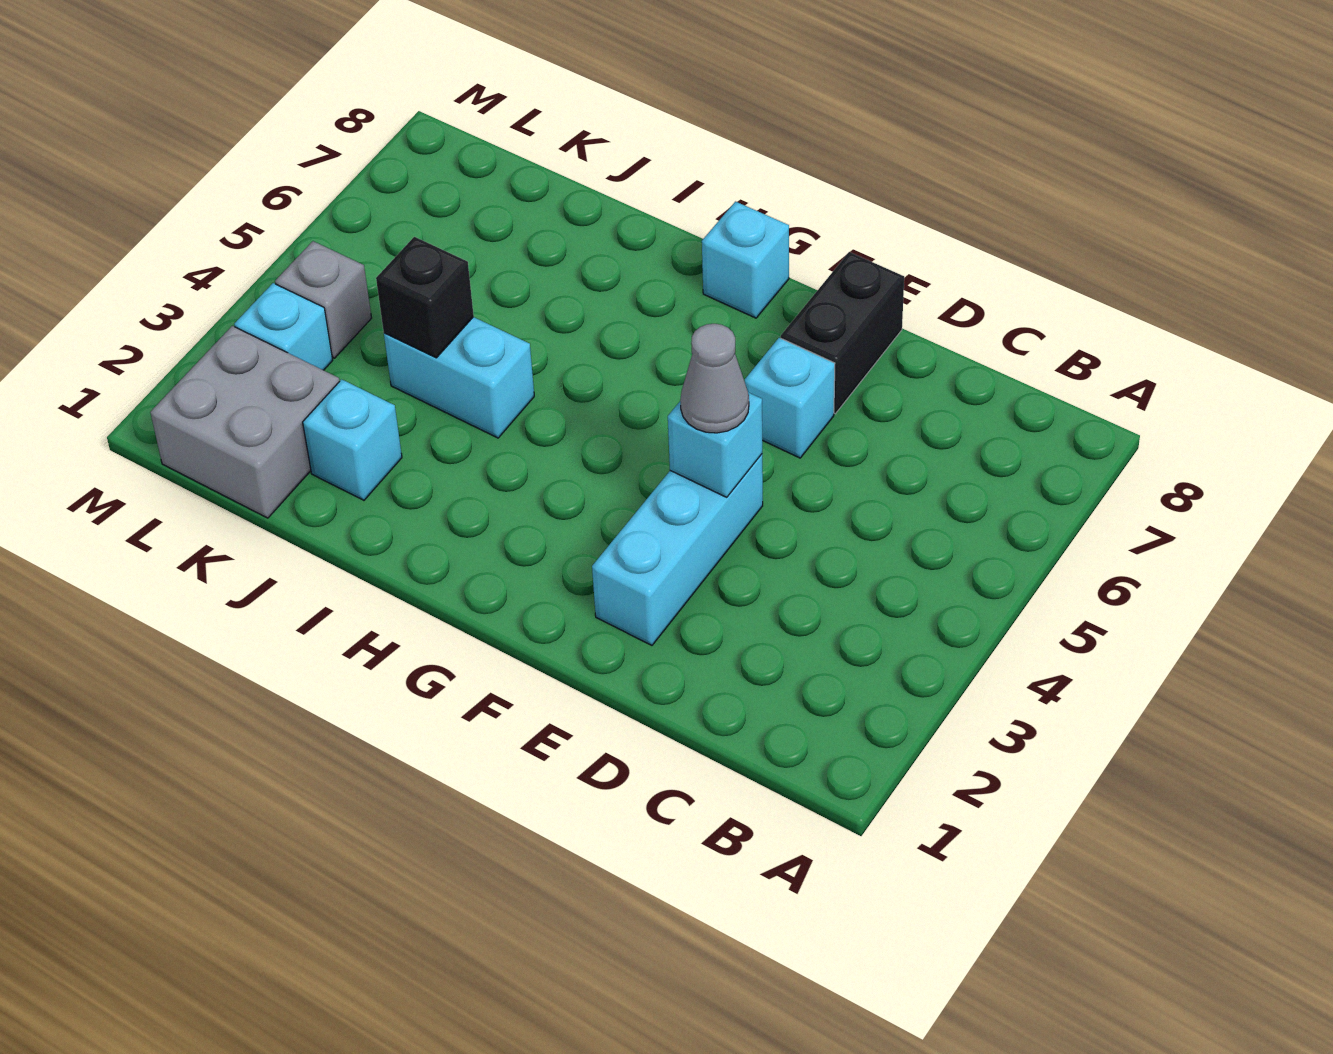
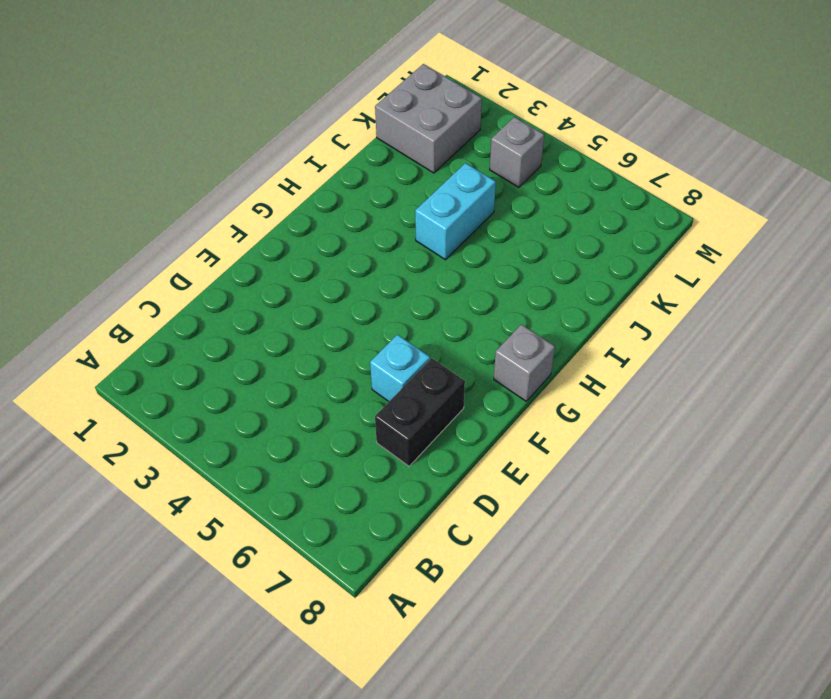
black brick D7:E7 level 1 -> black brick E7:E8 level 1
grey brick G8 level 1 -> cyan brick G8 level 1
none -> cyan brick E2:E4 level 1
none -> cyan brick J2 level 1
none -> cyan brick L3 level 1

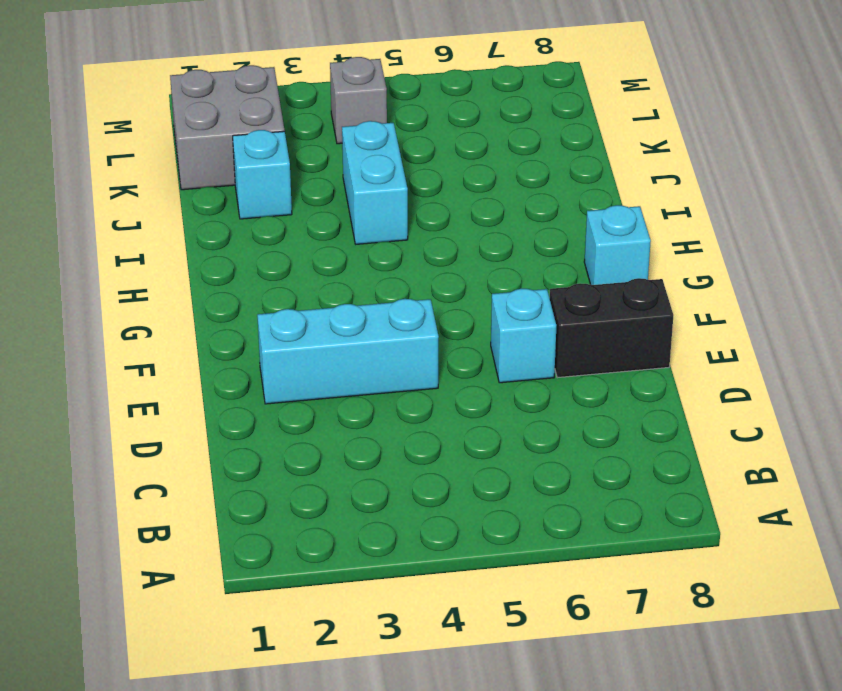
none -> cyan brick L3 level 1
none -> cyan brick E4 level 2
none -> black brick J4 level 2

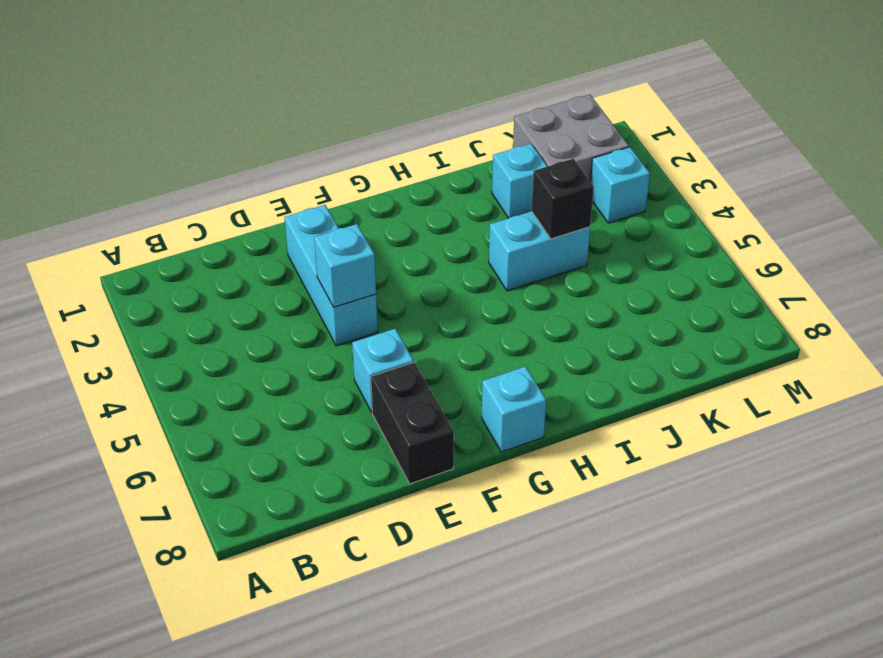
none -> grey brick L4 level 1
none -> grey cone E4 level 3

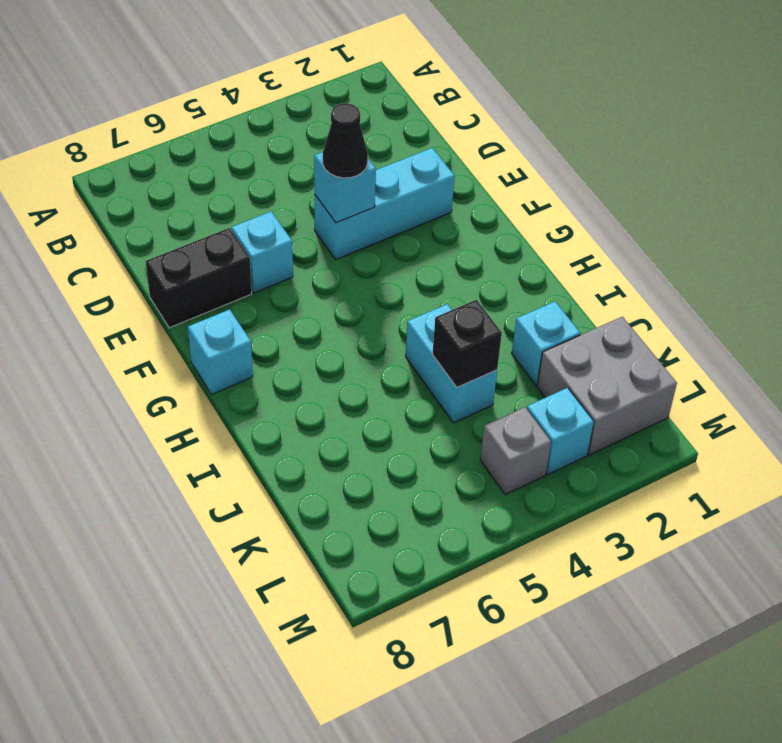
black cone E4 level 3 -> grey cone E4 level 3

